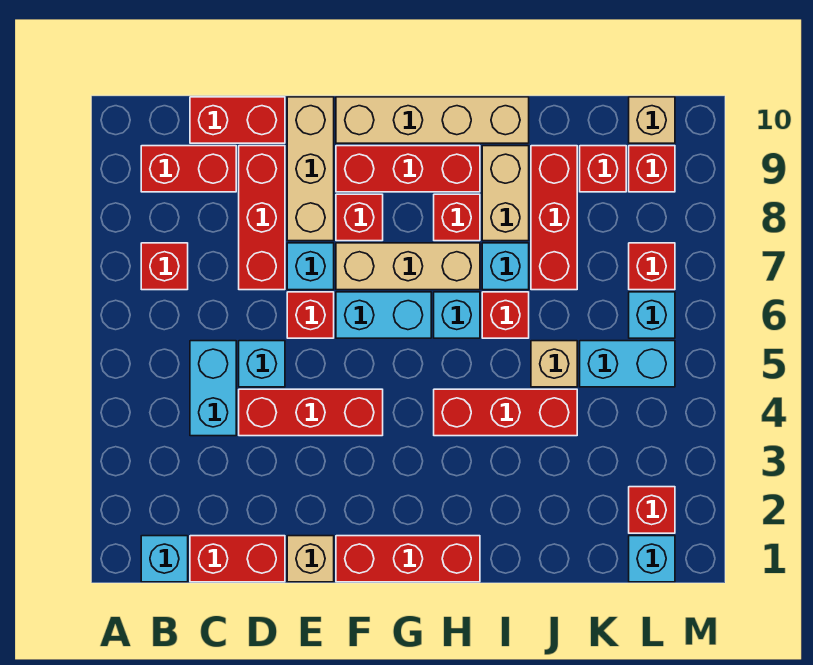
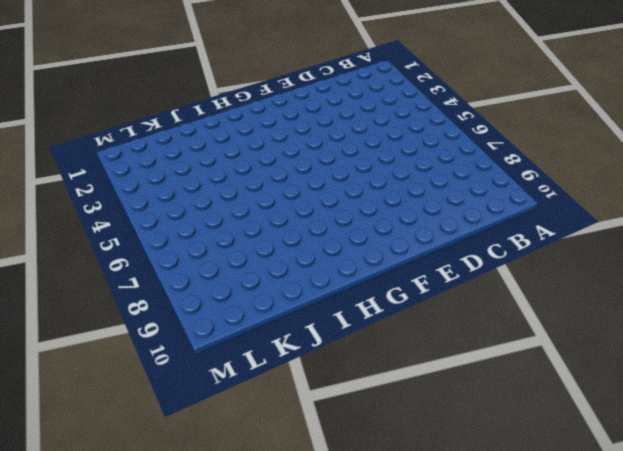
none -> cyan brick B1 level 1
none -> red brick B7 level 1
none -> red brick B9:C9 level 1
none -> red brick C1:D1 level 1

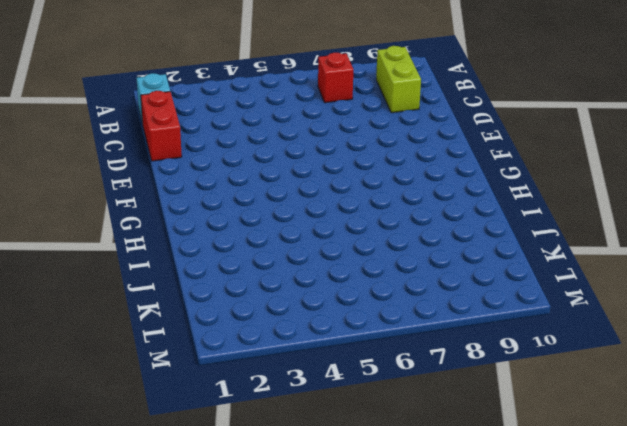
lime brick B9:C9 level 1 -> red brick B9:C9 level 1
none -> cyan brick C4:C5 level 1
none -> red brick C10:D10 level 1
none -> red brick D4:F4 level 1
none -> cyan brick D5 level 1

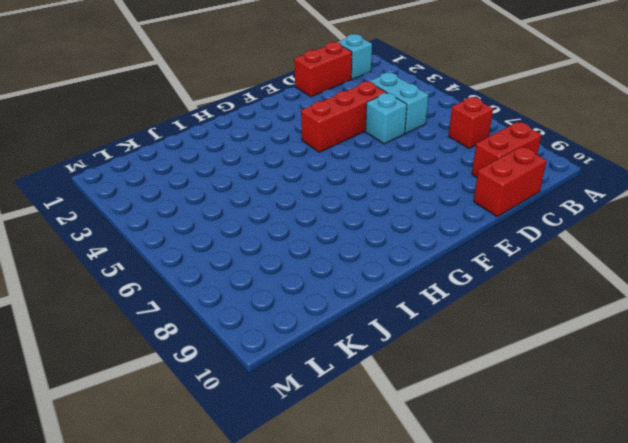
none -> red brick D7:D9 level 1
none -> tan brick E1 level 1
none -> red brick E6 level 1
none -> cyan brick E7 level 1

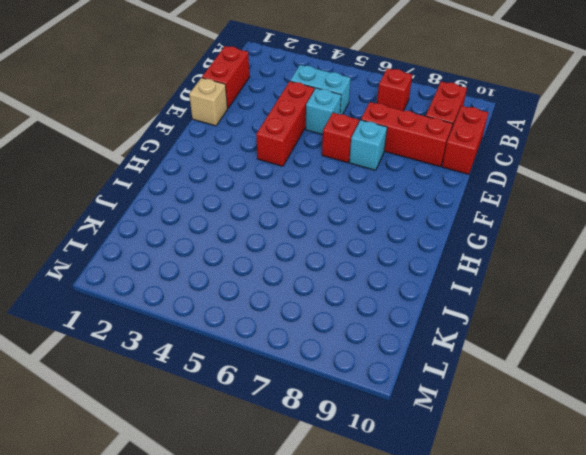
none -> cyan brick B1 level 1
none -> tan brick E8:E10 level 1
none -> red brick F1:H1 level 1
none -> cyan brick F6:G6 level 1

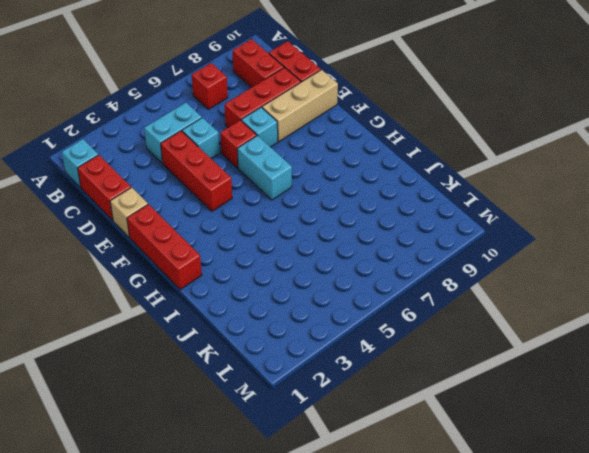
none -> tan brick F7:H7 level 1
none -> red brick F8 level 1
none -> red brick F9:H9 level 1
none -> tan brick F10:I10 level 1

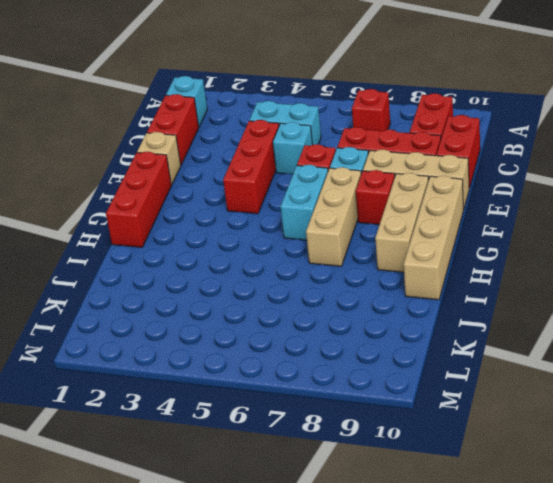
tan brick F9:H9 level 1 -> red brick F9:H9 level 1
none -> red brick H4:J4 level 1
none -> cyan brick H6 level 1
none -> red brick H8 level 1
none -> red brick I6 level 1

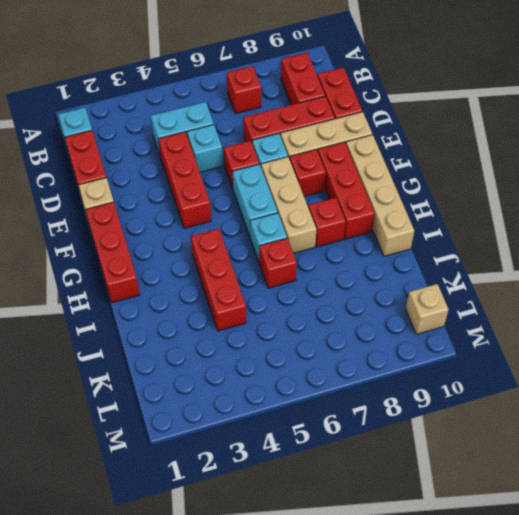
none -> cyan brick I7 level 1
none -> tan brick I8:I9 level 1
none -> tan brick J5 level 1
none -> red brick J7:J9 level 1

